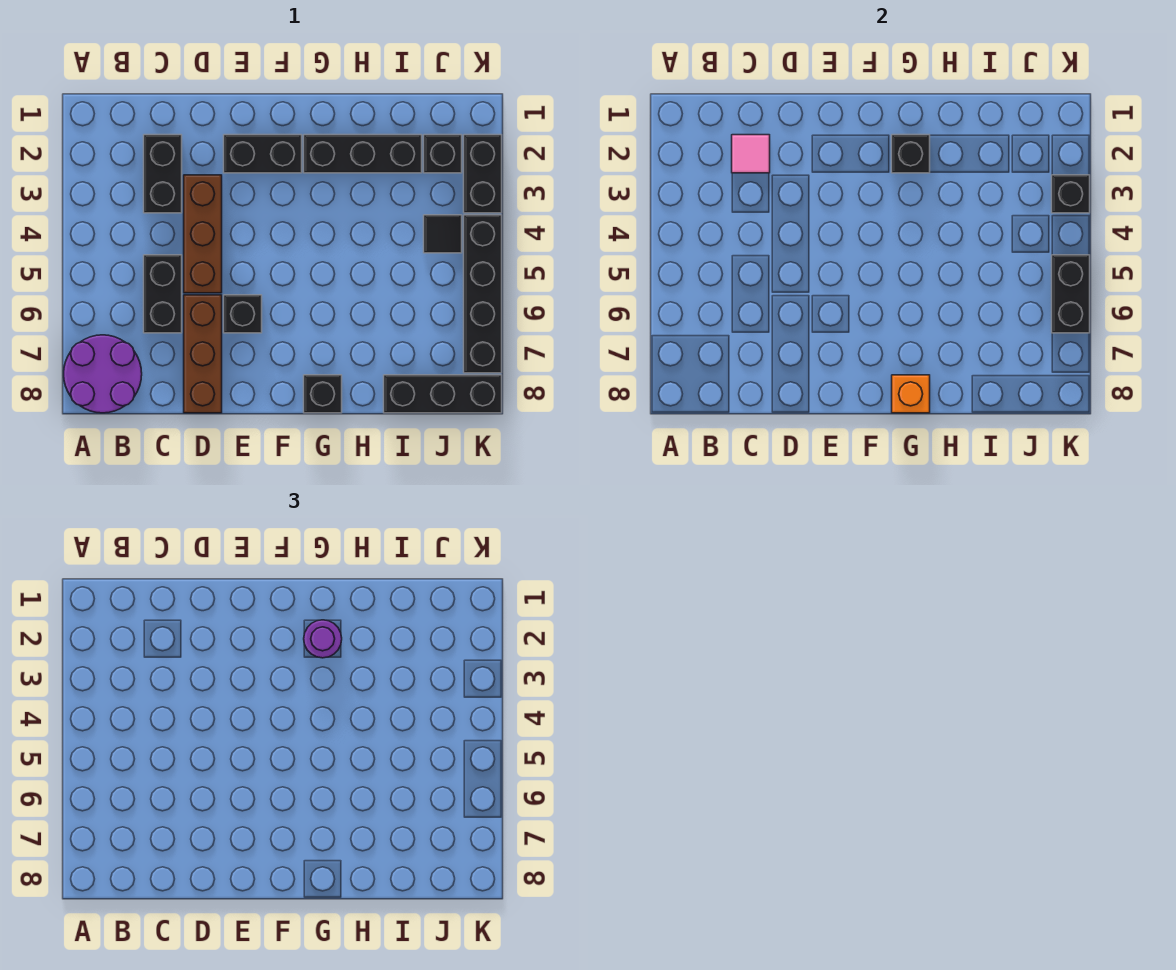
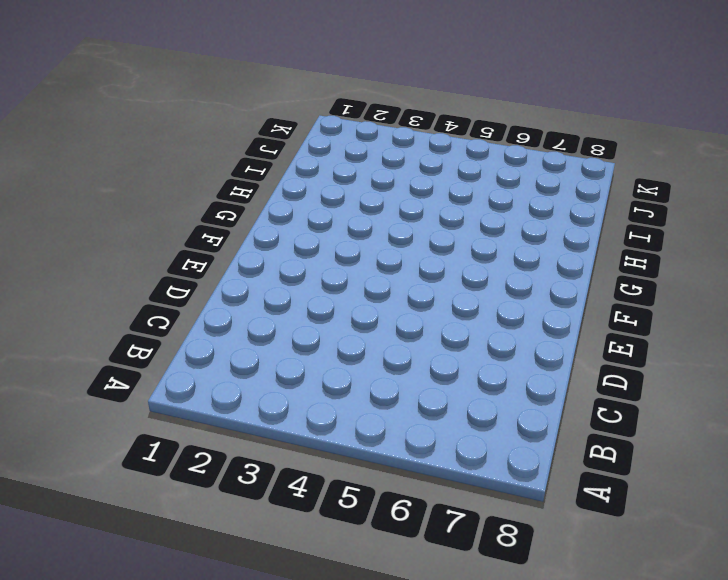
none -> purple round brick A7:B8 level 1
none -> black brick C2:C3 level 1
none -> black brick C5:C6 level 1

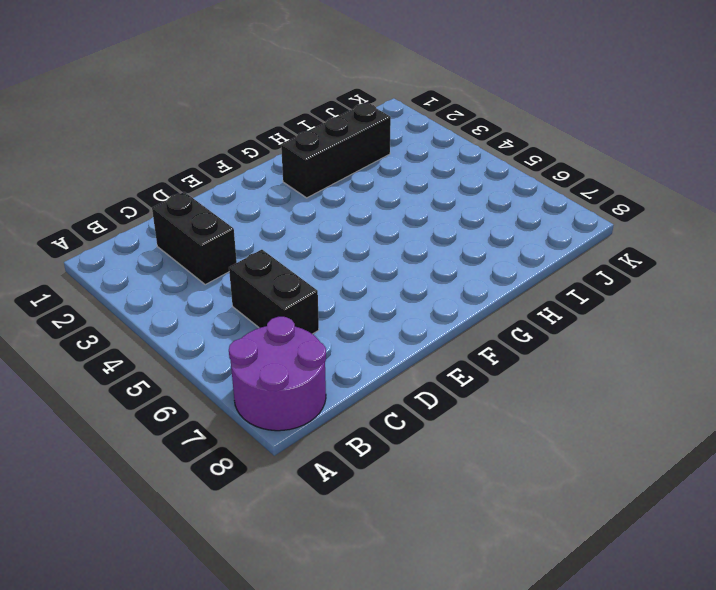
none -> brown brick D3:D5 level 1
none -> brown brick D6:D8 level 1
none -> black brick E2:F2 level 1

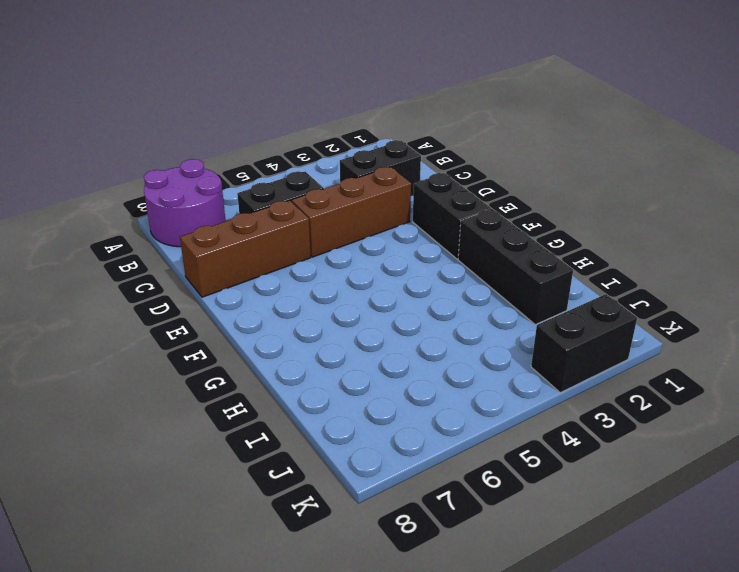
none -> black brick E6 level 1
none -> black brick G8 level 1
none -> black brick I8:K8 level 1

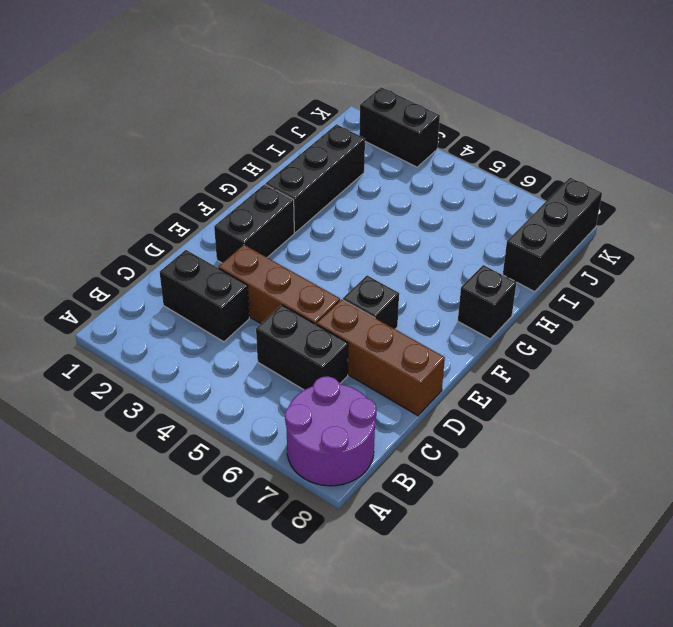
none -> black brick J2 level 1
none -> black tile J4 level 1
none -> black brick K4:K7 level 1

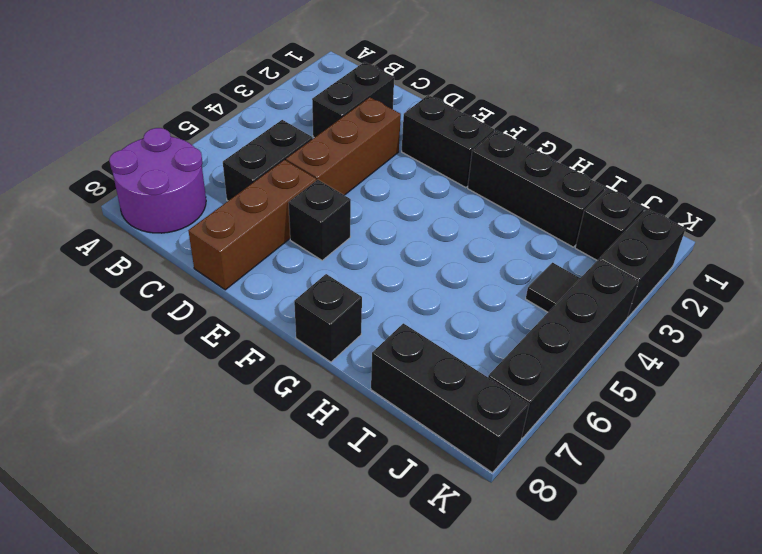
none -> pink tile C2 level 2
none -> black brick G2 level 2
none -> orange brick G8 level 2

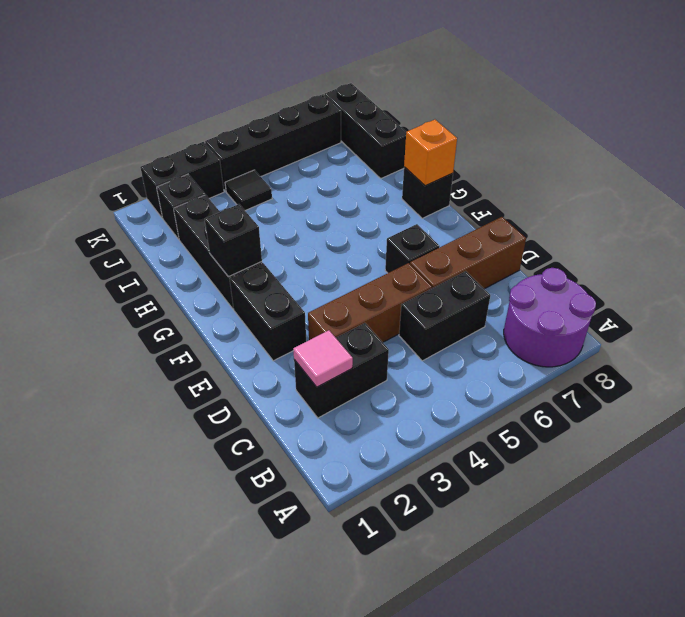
none -> black brick K3 level 2
none -> black brick K5:K6 level 2
none -> purple round brick G2 level 3

